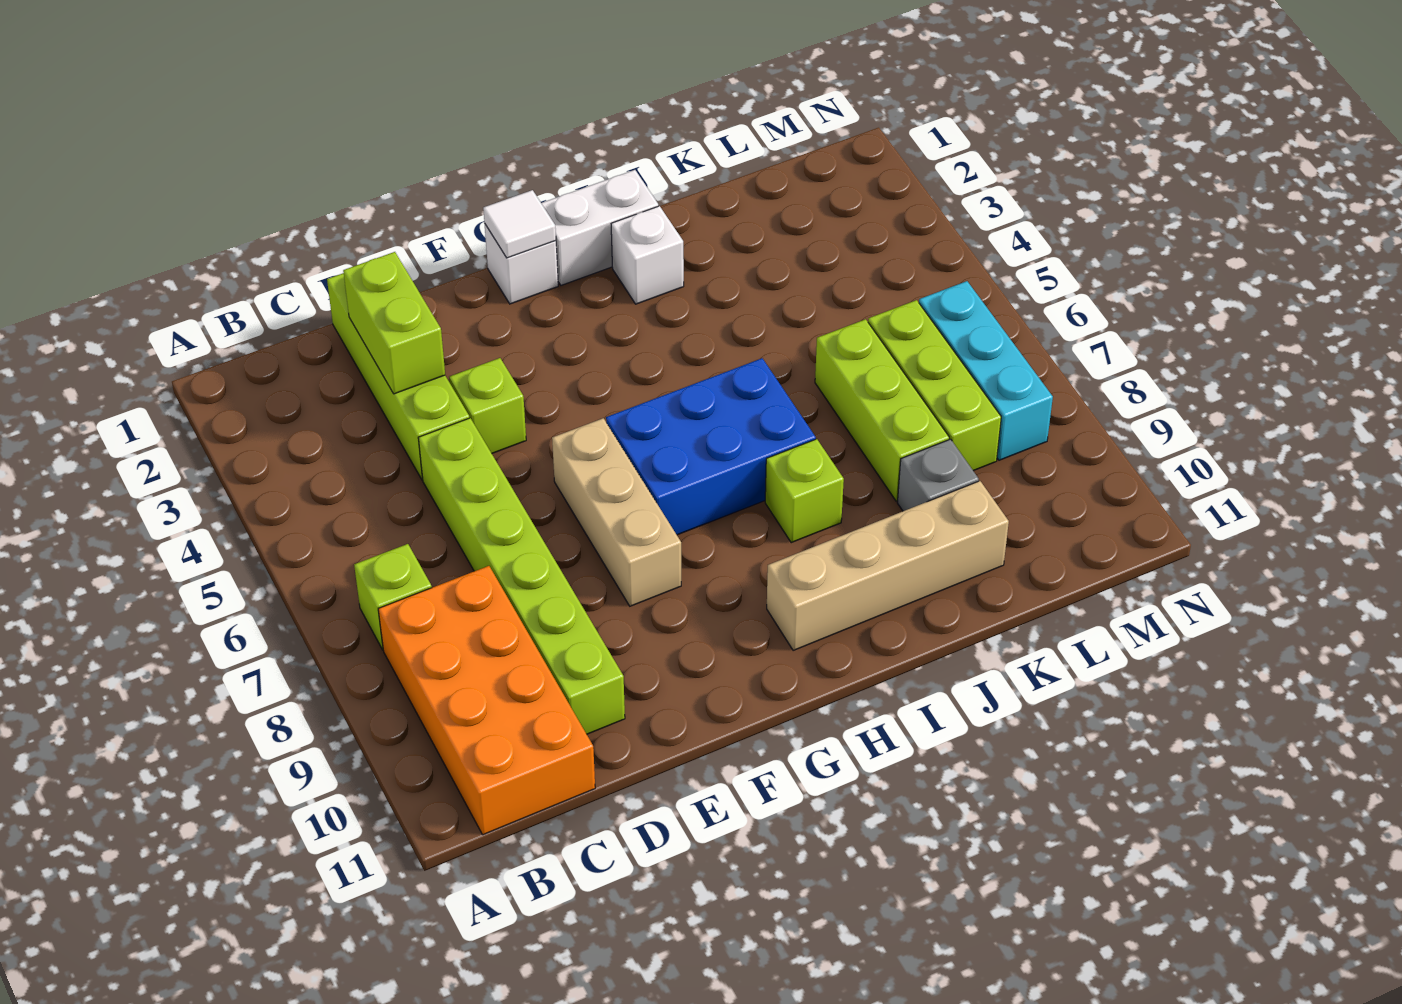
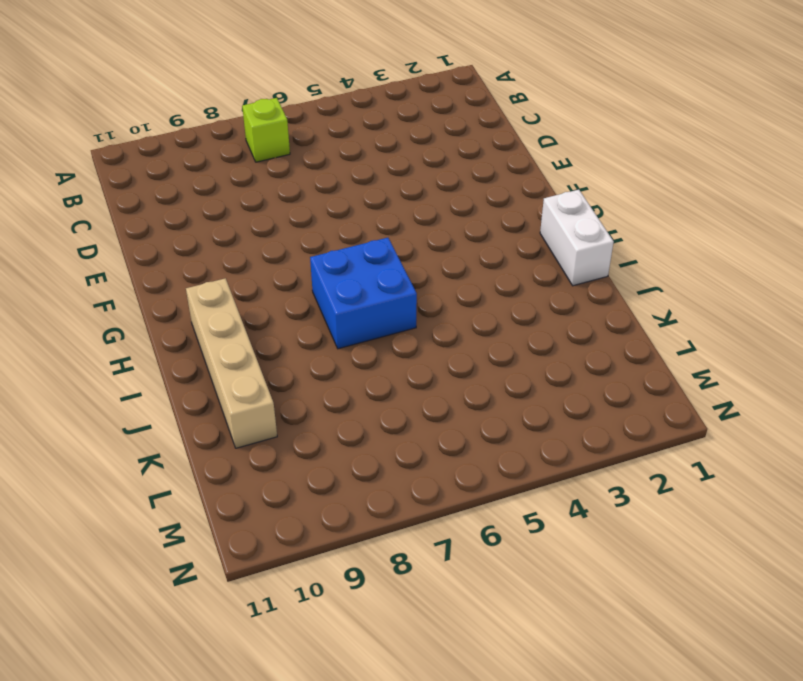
blue brick H6:I7 level 1 -> blue brick G6:I7 level 1
none -> orange brick B8:C11 level 1
none -> lime brick D1:D4 level 1
none -> lime brick D5:D10 level 1

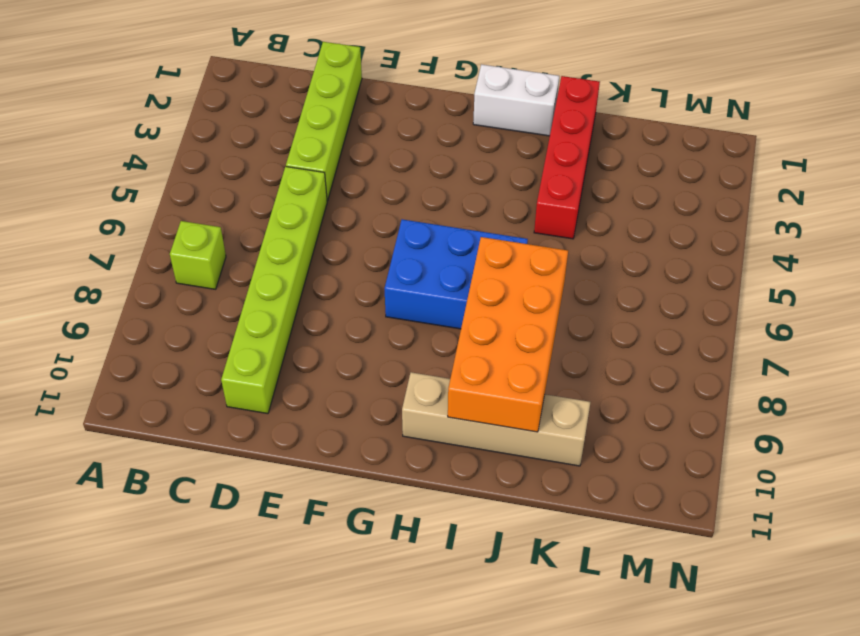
orange brick I7:J10 level 2 -> orange brick B8:C11 level 1
red brick J1:J4 level 1 -> none
none -> lime brick E4 level 1
none -> tan brick F6:F8 level 1
none -> white brick G1 level 1

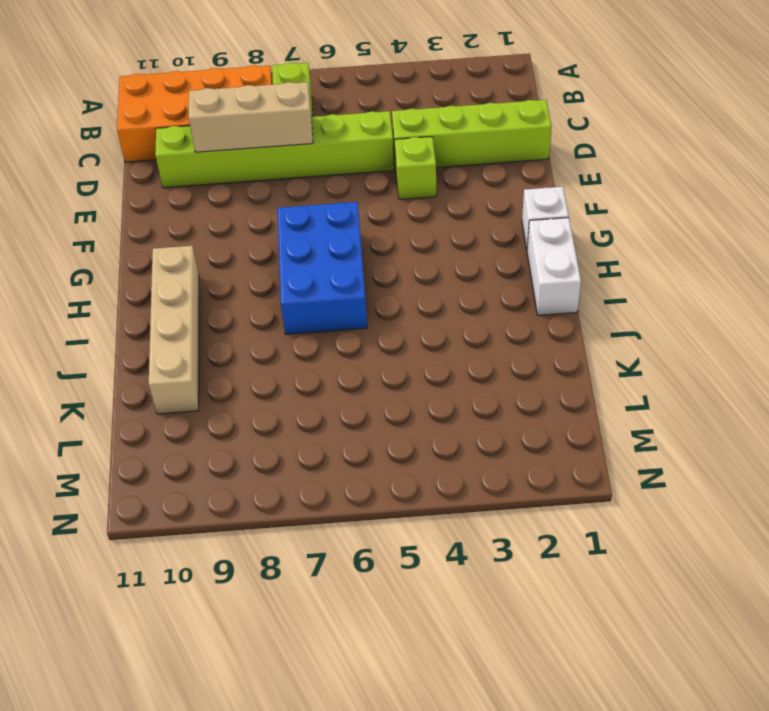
tan brick D7:D9 level 2 -> tan brick F6:F8 level 1
none -> white brick I2 level 1
none -> lime brick I8 level 1
none -> lime brick K6:K8 level 1

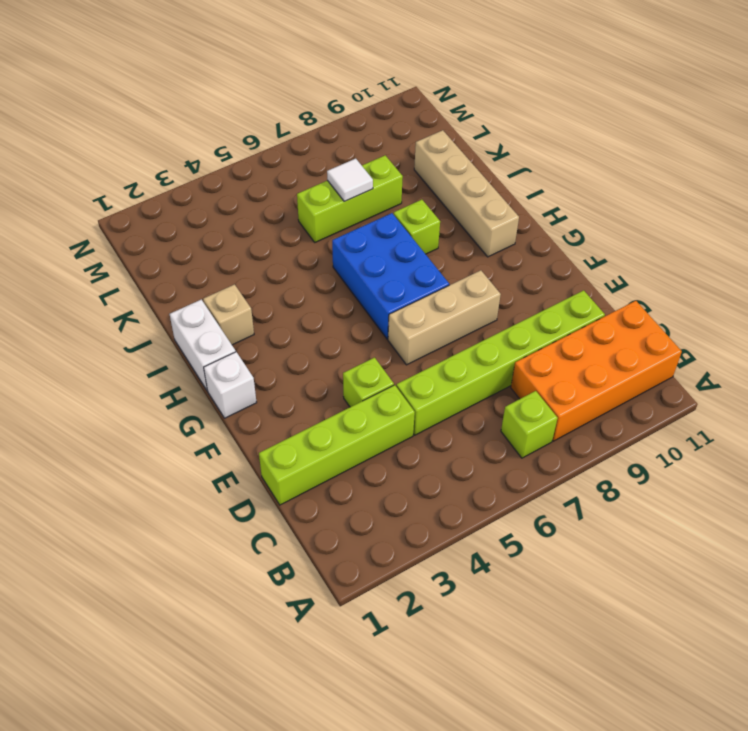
tan brick I2 level 1 -> white brick I2 level 1
white tile K7 level 2 -> white tile G1 level 2
none -> grey brick K9 level 1
none -> lime brick L6:L8 level 1
none -> cyan brick M6:M8 level 1

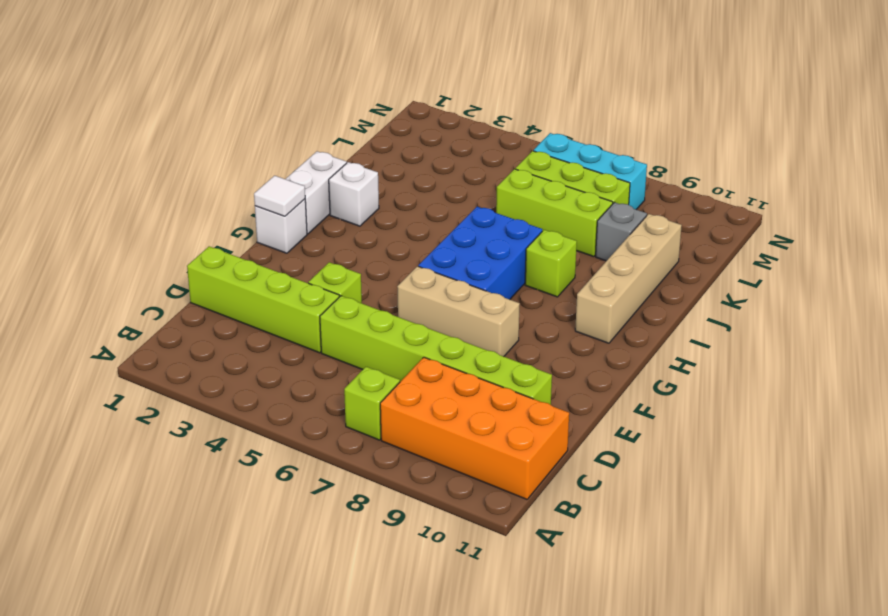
none -> lime brick D2:D3 level 2

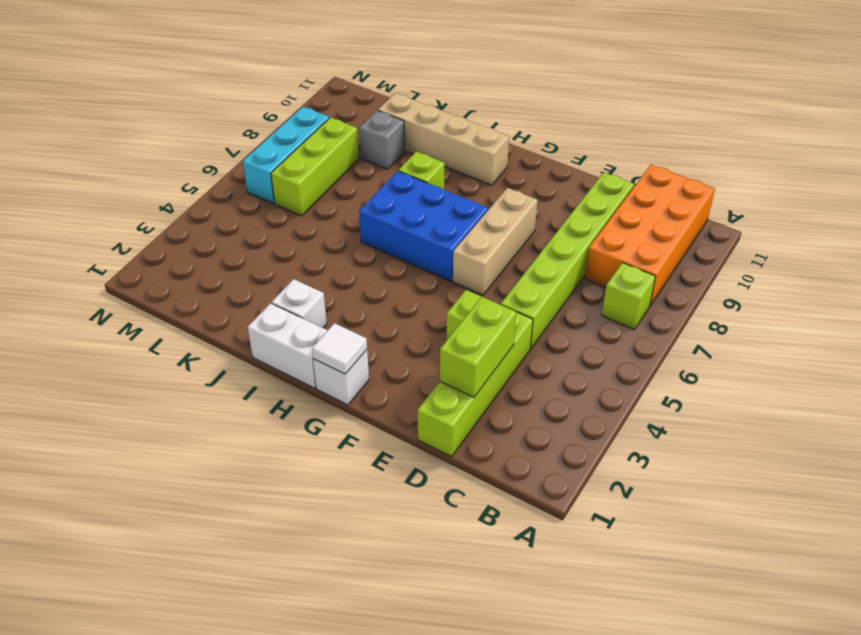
none -> lime brick K6:K8 level 1

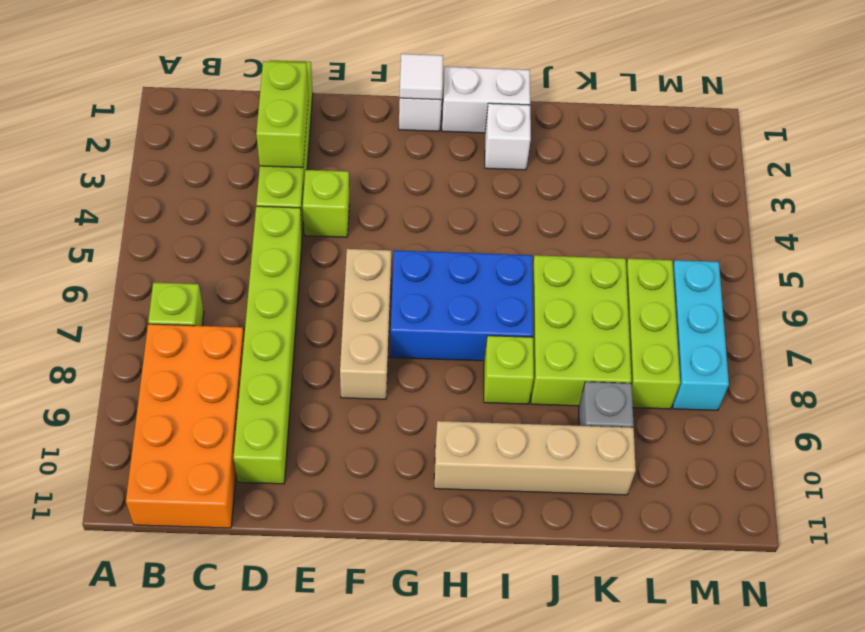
lime brick J6:K8 level 1 -> lime brick K6:K8 level 1

